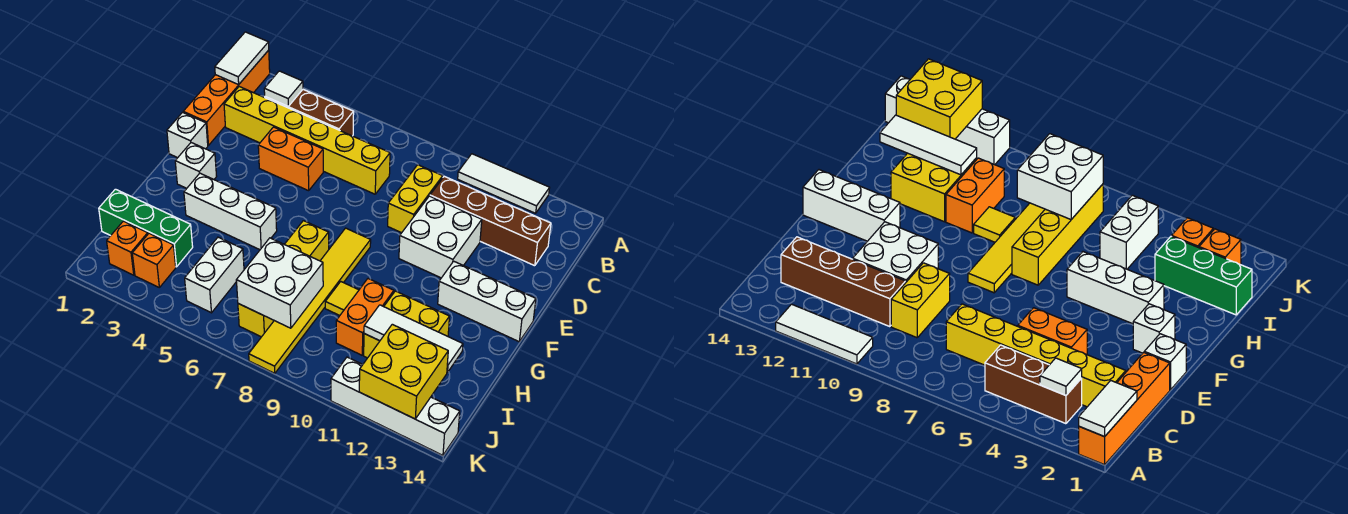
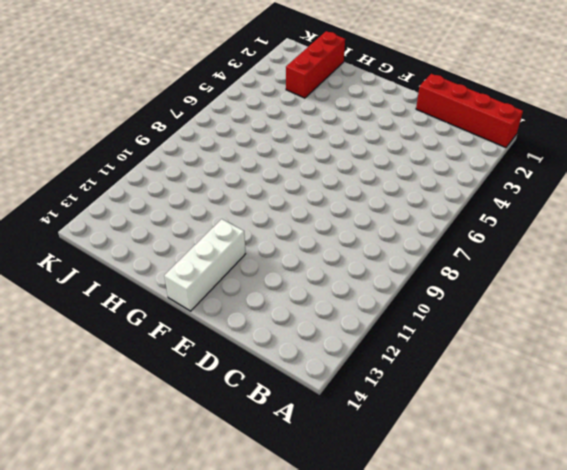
red brick A1:D1 level 1 -> orange brick A1:D1 level 1
red brick I1:I3 level 1 -> green brick I1:I3 level 1
none -> white tile A10:A12 level 1
none -> brown brick B3:B5 level 1
none -> yellow brick C2:C7 level 1

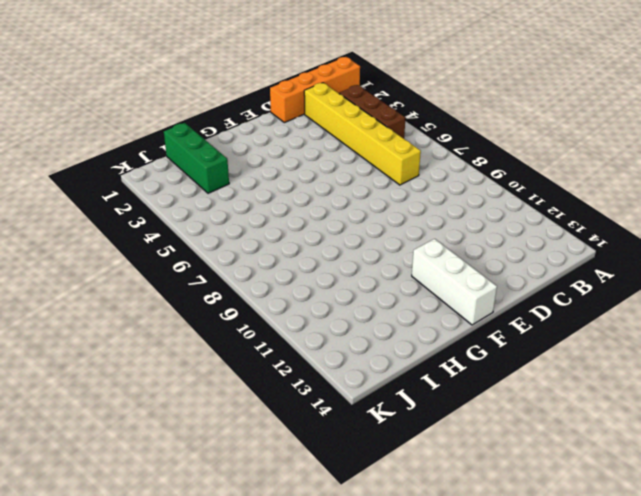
none -> white tile A10:A12 level 1
none -> yellow brick C9:D9 level 1
none -> brown brick C10:C13 level 1

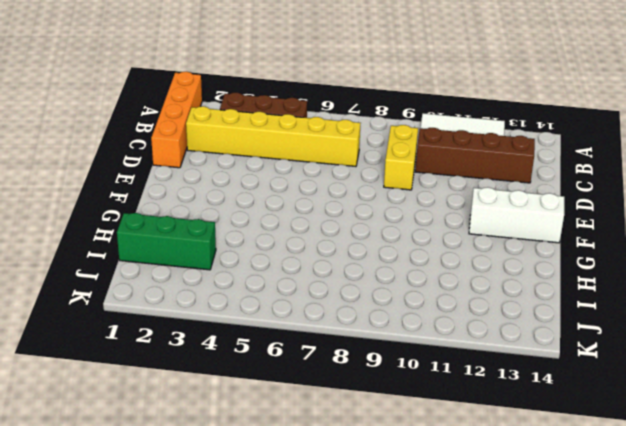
none -> orange brick D4:D5 level 1
none -> white brick D10:E11 level 1
none -> white brick E1 level 1

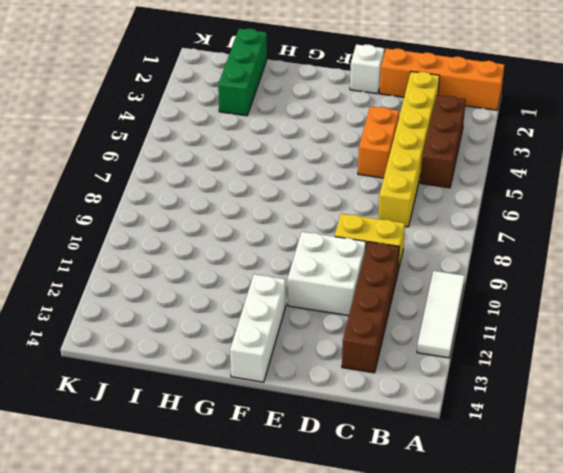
none -> white brick F2 level 1
none -> yellow tile F8:K8 level 1
none -> white brick G3:G5 level 1

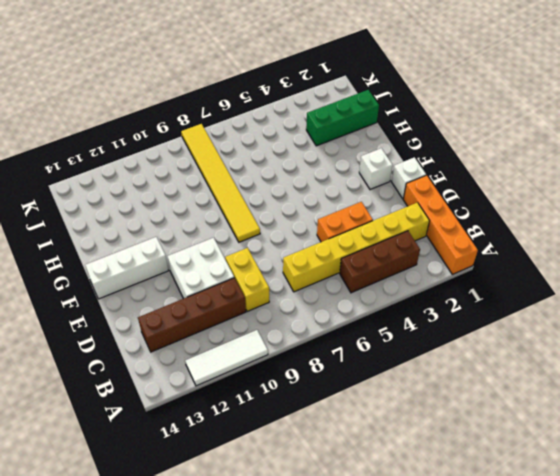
none -> white brick G3:G5 level 1
none -> yellow brick G7:J7 level 1
none -> yellow tile H9 level 1

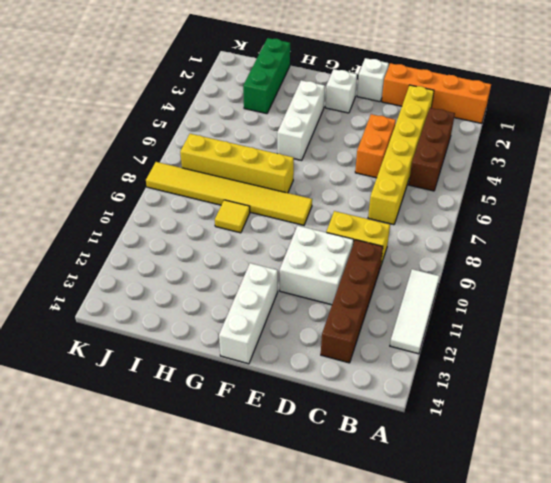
none -> orange brick H10:I10 level 1
none -> yellow brick H11:I12 level 1
none -> white brick I5:J5 level 1

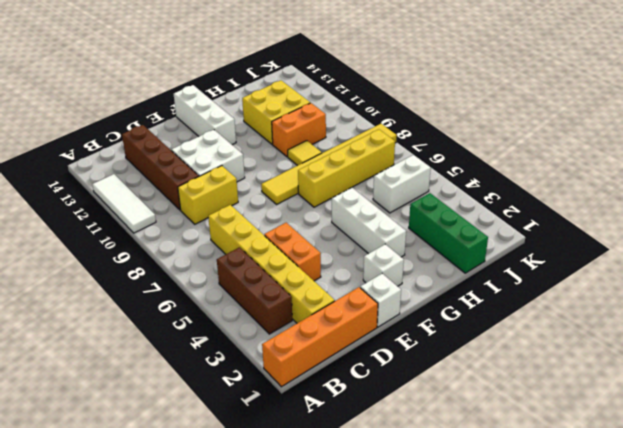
none -> orange brick J2 level 1
none -> orange brick J3 level 1
none -> white brick K11:K14 level 1

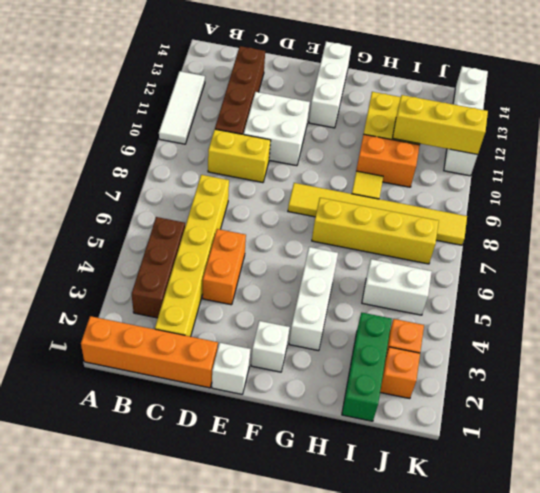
yellow brick I11:K11 level 2 -> white tile I11:I13 level 2
none -> white tile A1:B1 level 2
none -> white tile B3 level 2
none -> white brick I7:J8 level 2

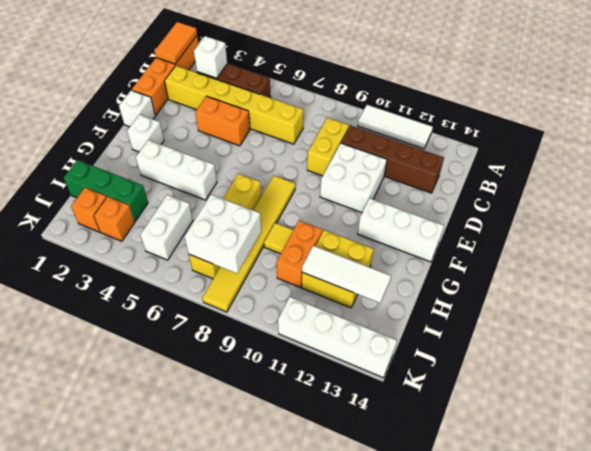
orange tile A1:B1 level 2 -> white tile A1:B1 level 2
white brick B3 level 2 -> white tile B3 level 2
none -> yellow brick J12:K13 level 2

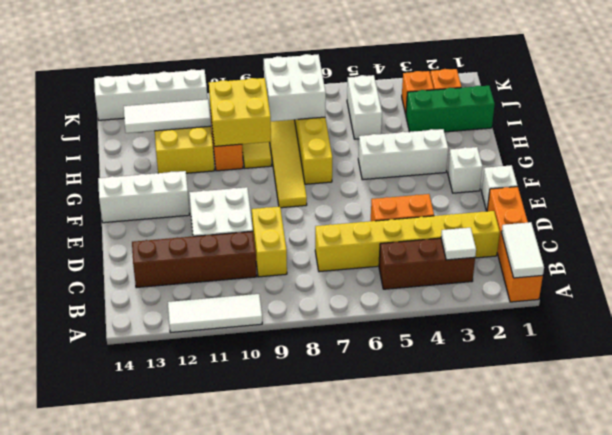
yellow brick H9:I10 level 2 -> yellow brick J12:K13 level 2

